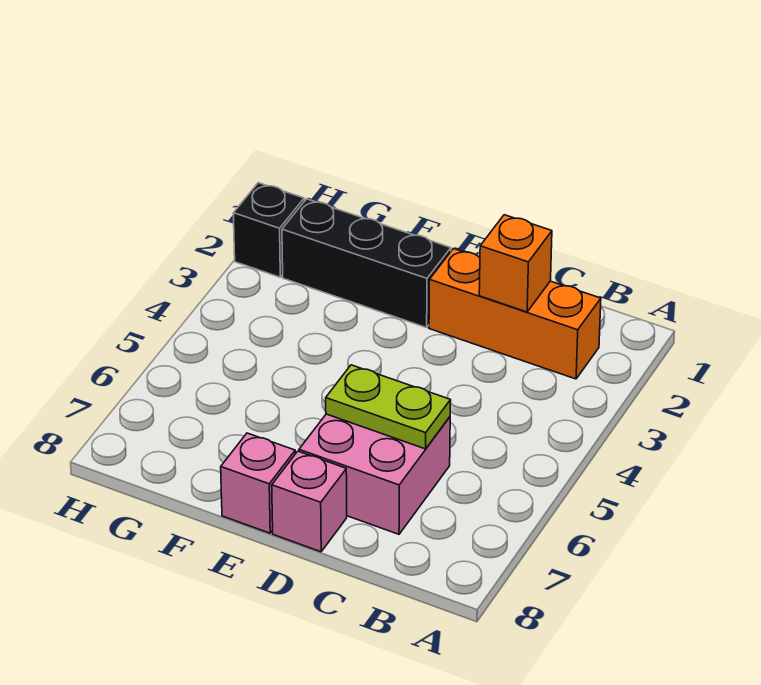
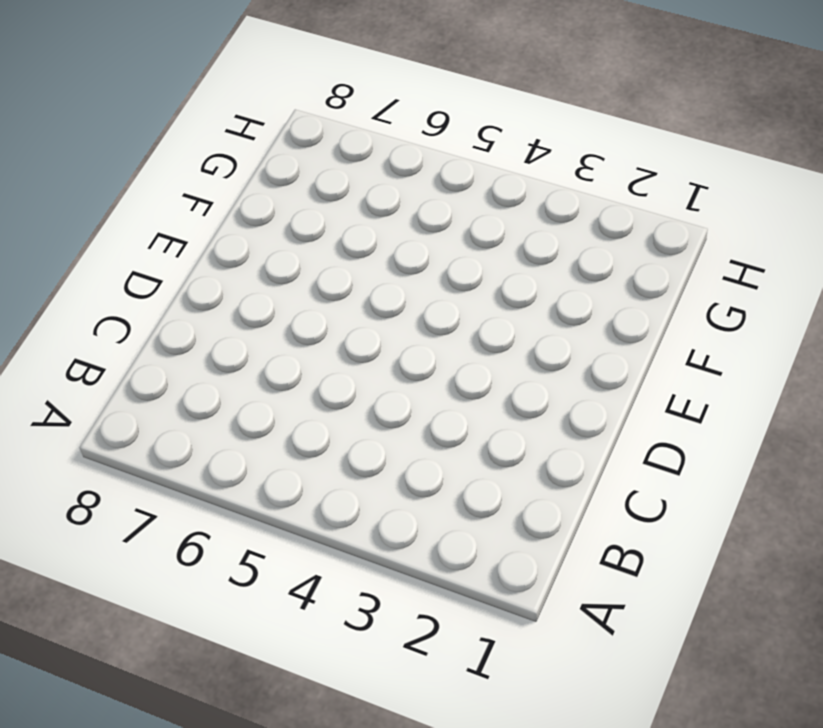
none -> orange brick B2:D2 level 1
none -> pink brick C6:D7 level 1

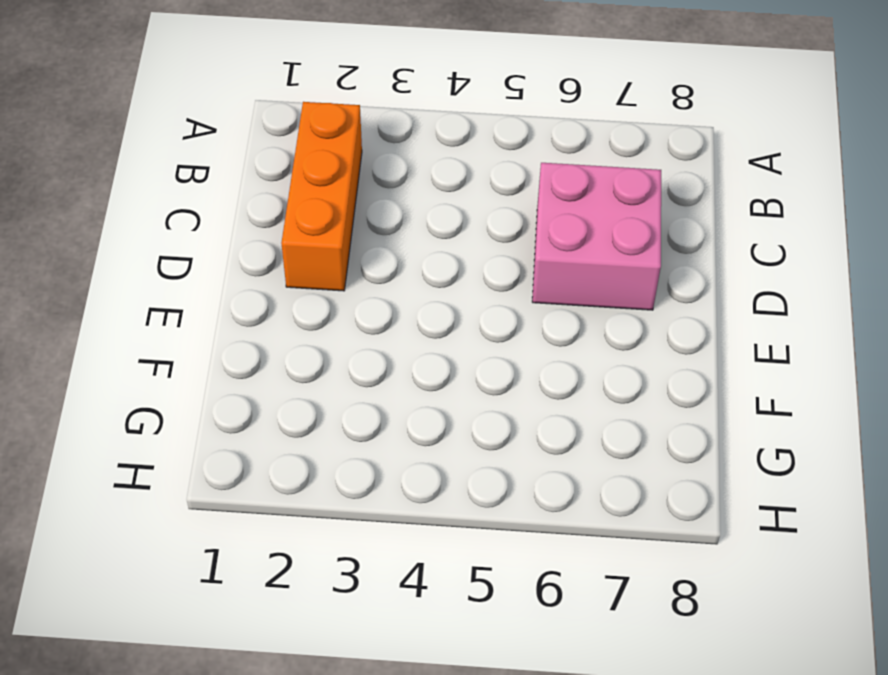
none -> pink brick D8 level 1
none -> black brick E2:G2 level 1

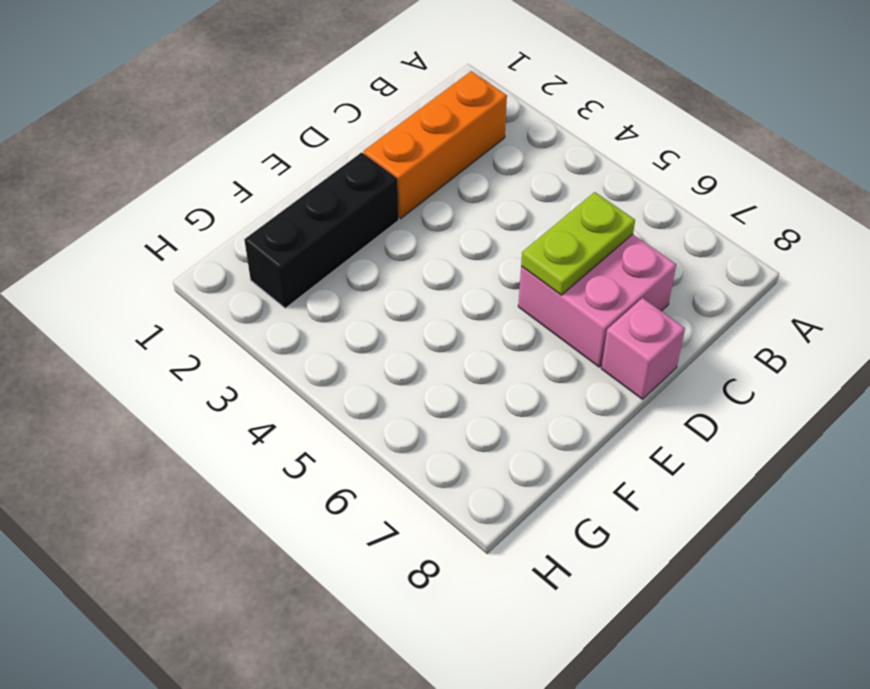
none -> pink brick E8 level 1
none -> black brick H2 level 1

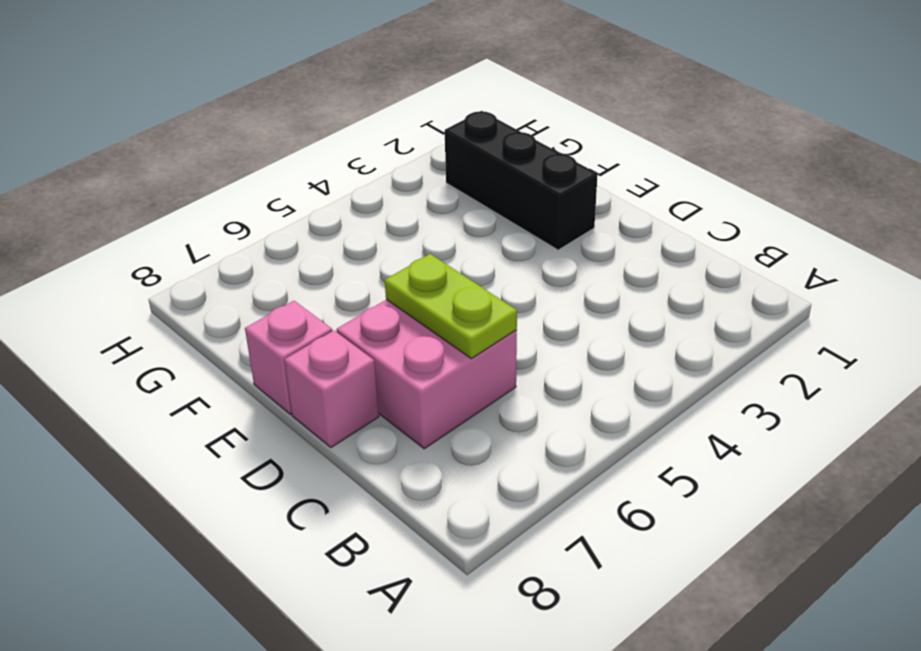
none -> orange brick B2:D2 level 1
none -> black brick H2 level 1

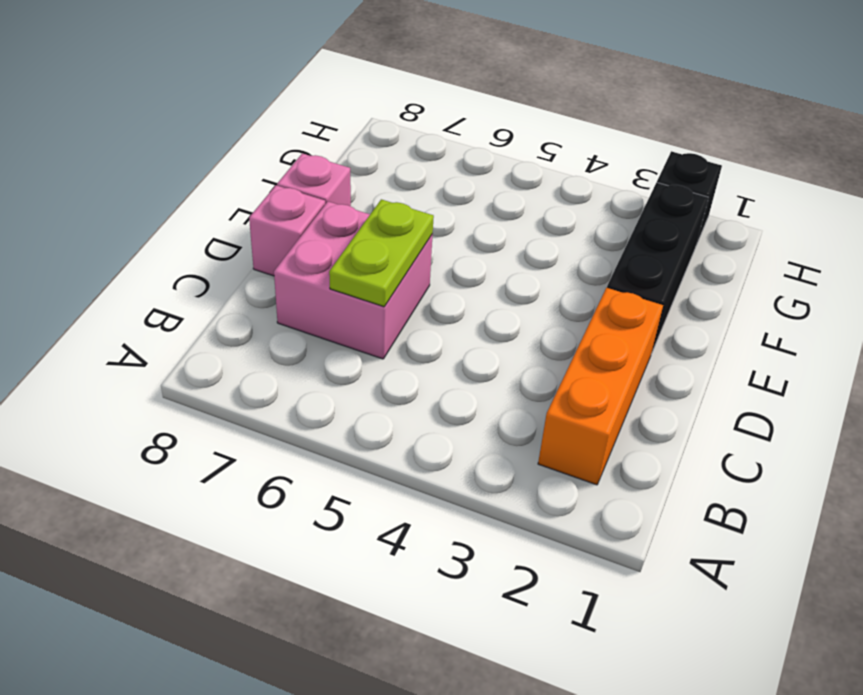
none -> orange brick C2 level 2

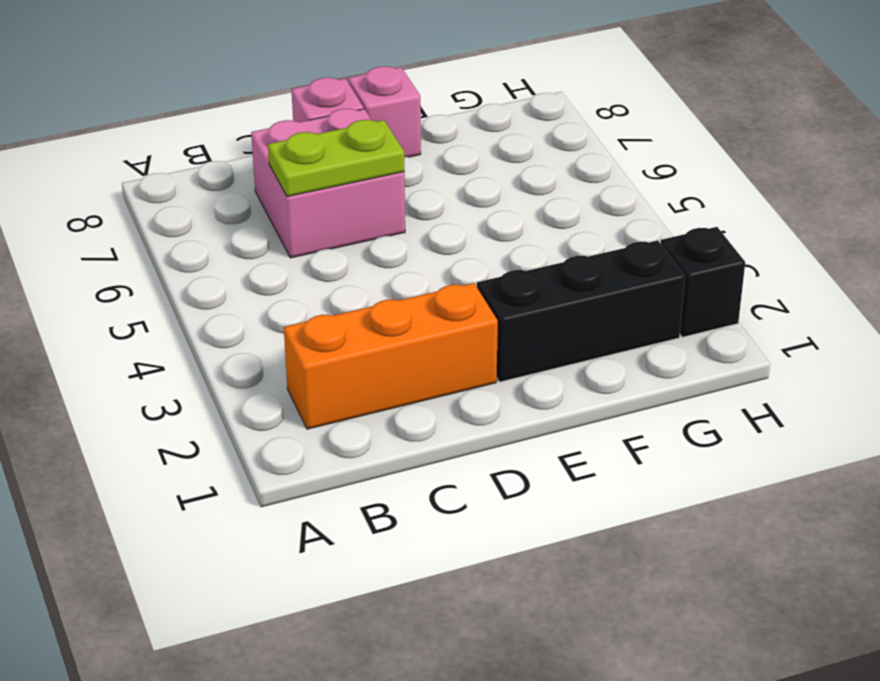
none -> orange brick C2 level 2

